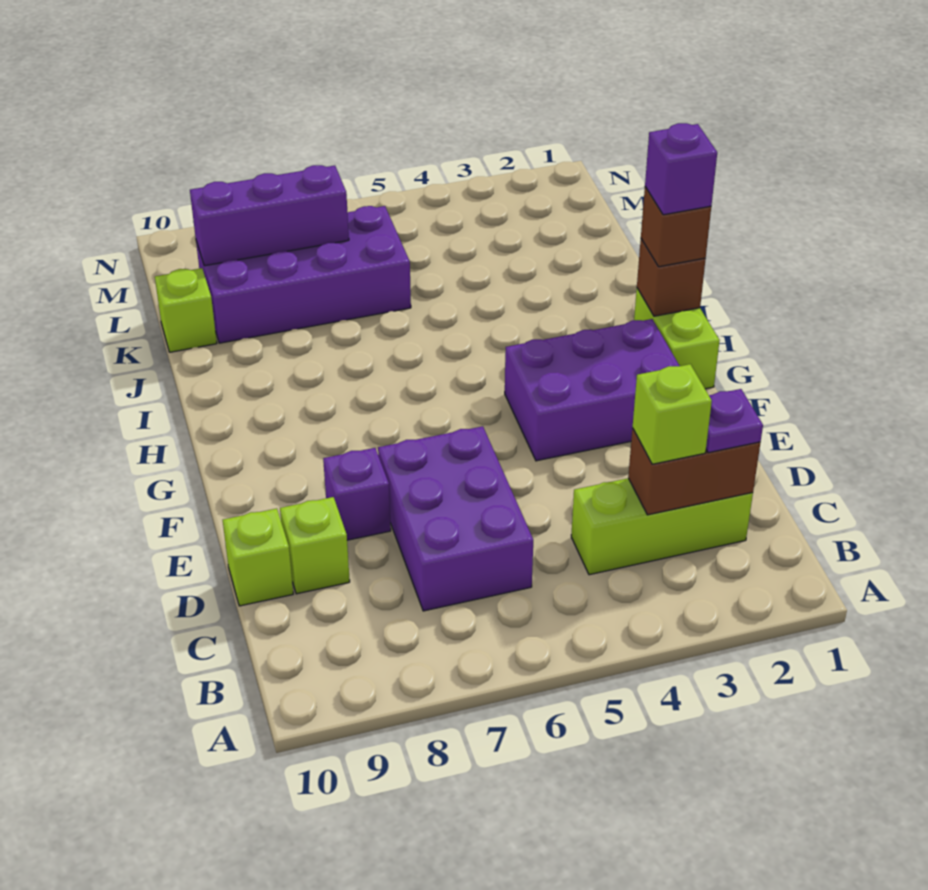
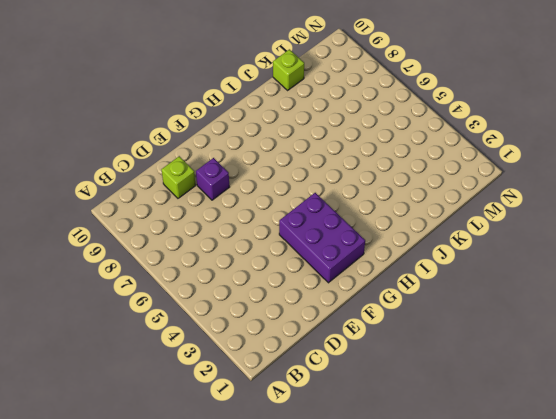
none -> lime brick C2:C4 level 1
none -> purple brick C6:E7 level 1
none -> lime brick D10 level 1

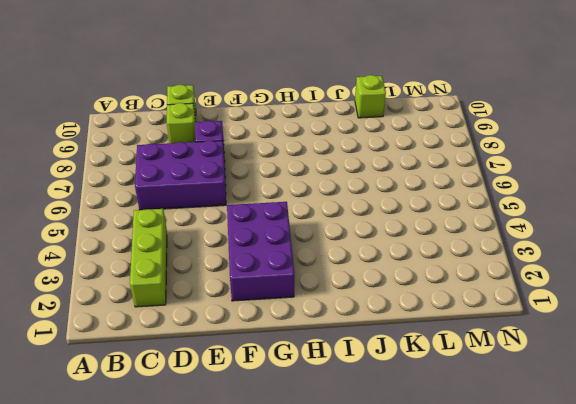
none -> lime brick G1:H1 level 1
none -> purple brick K6:L9 level 1
none -> brown brick C2:C3 level 2

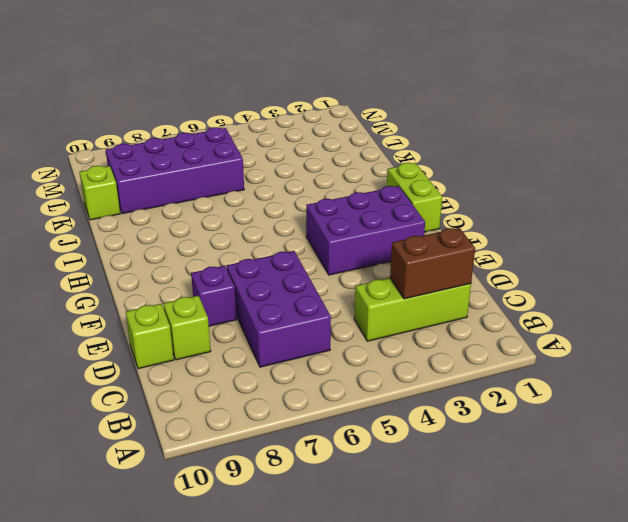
none -> brown brick H1 level 2
none -> purple brick L7:L9 level 2
none -> purple plate C2 level 3

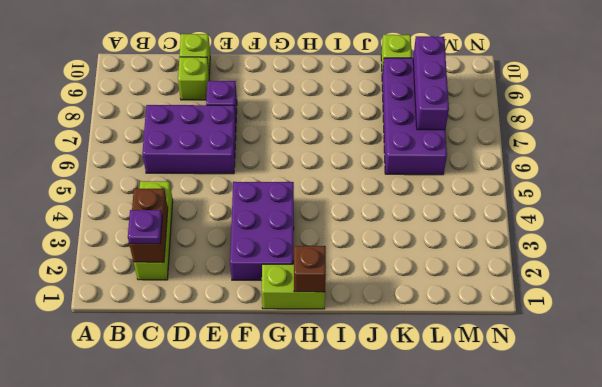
none -> lime brick C3 level 3
none -> brown brick H1 level 3
none -> purple brick H1 level 4

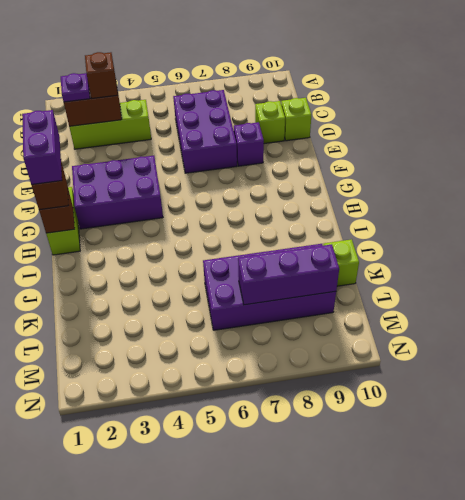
brown brick C3 level 3 -> lime brick C3 level 3
purple brick G1:H1 level 4 -> purple brick H1 level 4

